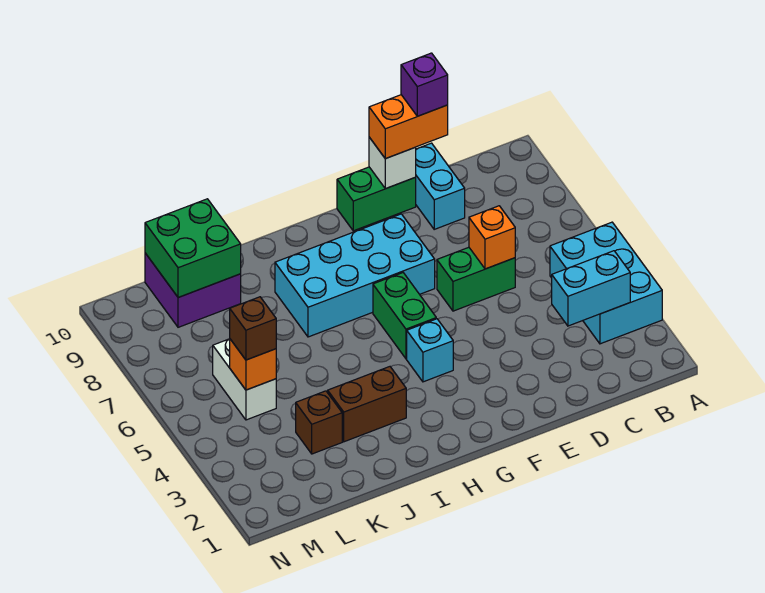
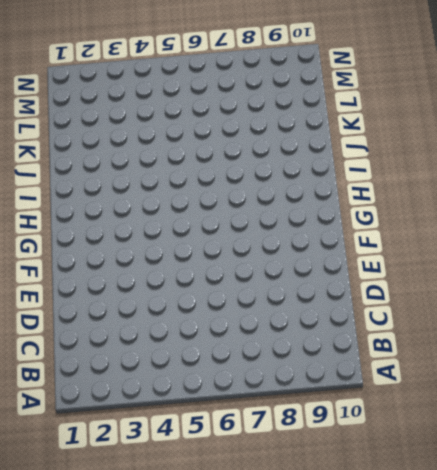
none -> cyan brick A3:B5 level 1
none -> green brick D6:E6 level 1
none -> cyan brick D9:D10 level 1

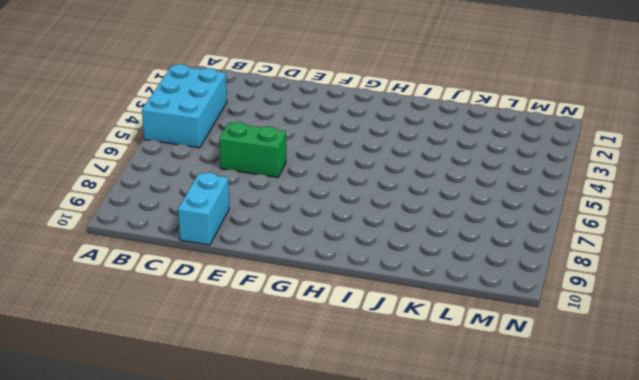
none -> green brick E10:F10 level 1
none -> cyan brick F7:I8 level 1
none -> cyan brick G4 level 1

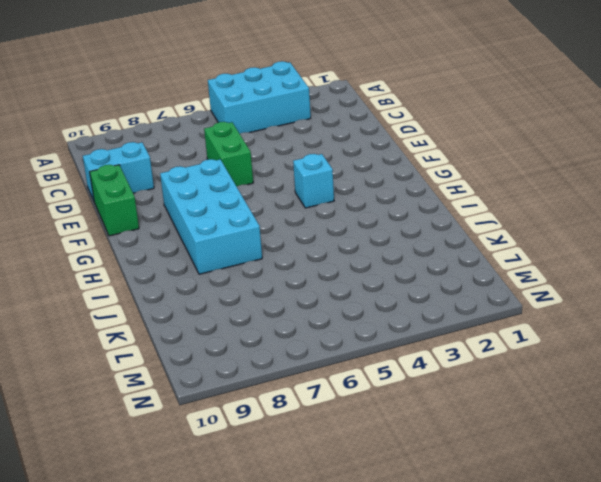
none -> green brick G5:G6 level 1
none -> brown brick I3:J3 level 1
none -> brown brick K3 level 1

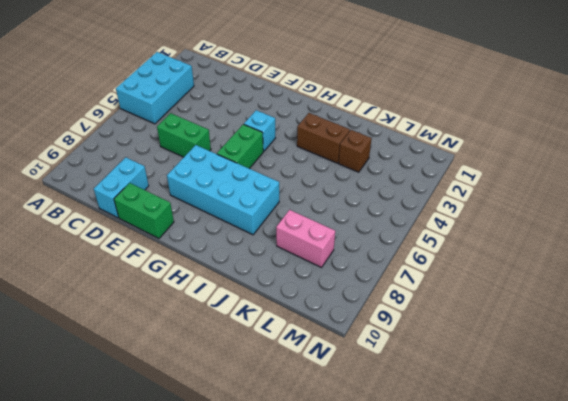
pink brick K8:L8 level 1 -> none
none -> purple brick K9:L10 level 1
none -> white brick L5:L6 level 1
none -> cyan brick B3:C3 level 2

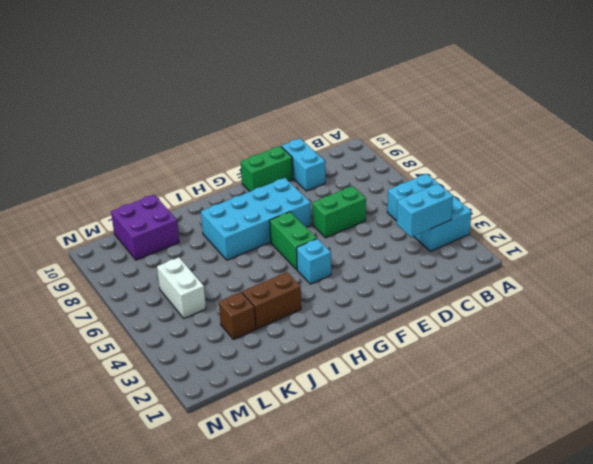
none -> orange brick D6 level 2
none -> white brick E10 level 2
none -> green brick K9:L10 level 2

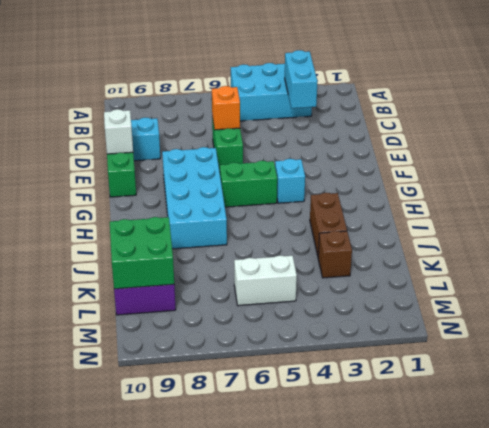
none -> orange brick L5 level 2
none -> orange brick D10:E10 level 3
none -> brown brick L5 level 3

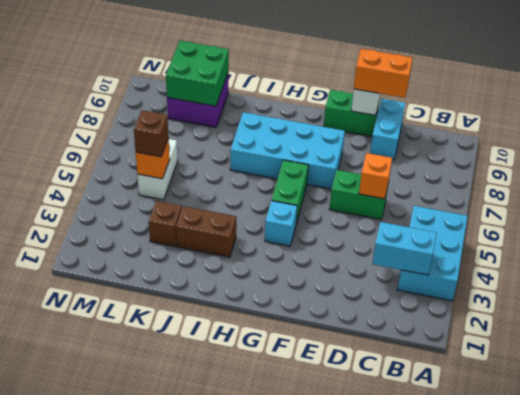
none -> purple brick D10 level 4

